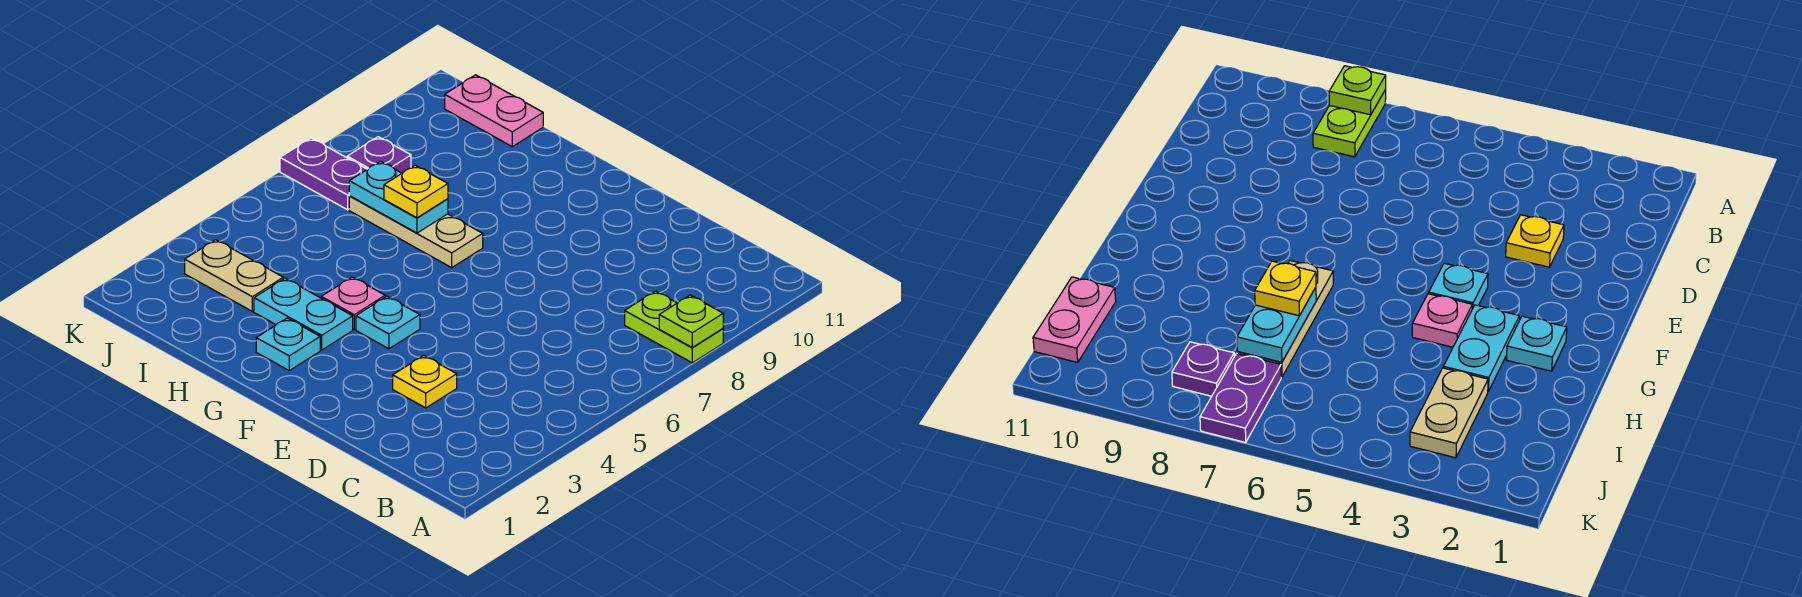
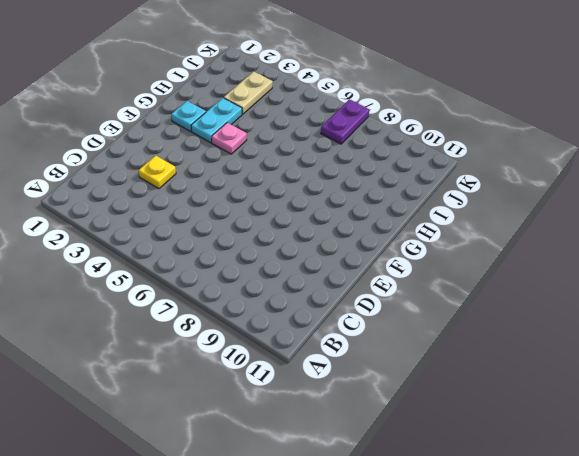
none -> lime plate A8:B8 level 1
none -> cyan plate F4 level 1
none -> tan plate G7:I7 level 1

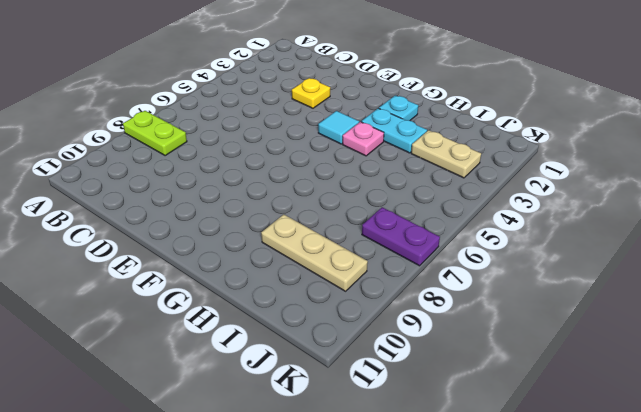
cyan tile F4 level 1 -> cyan plate F4 level 1
tan plate H9:J9 level 1 -> tan plate G7:I7 level 1
none -> pink plate I11:J11 level 1
none -> purple plate J8 level 1
none -> lime plate A8 level 2

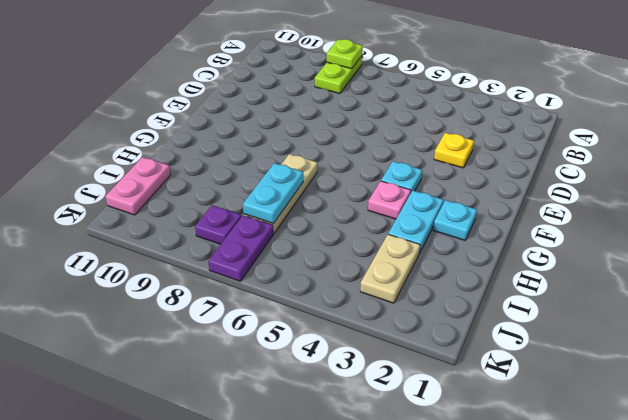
none -> yellow plate H7 level 3

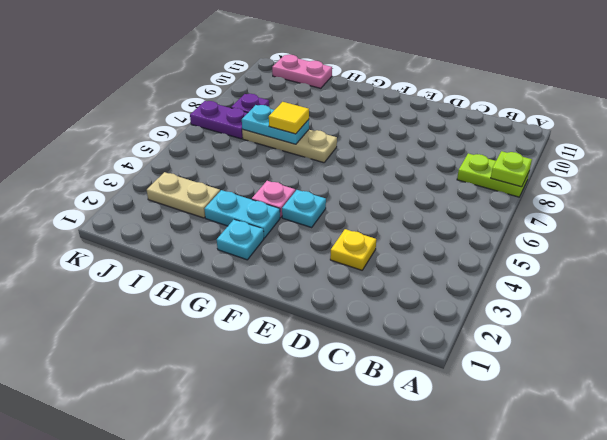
yellow tile H7 level 3 -> yellow plate H7 level 3

